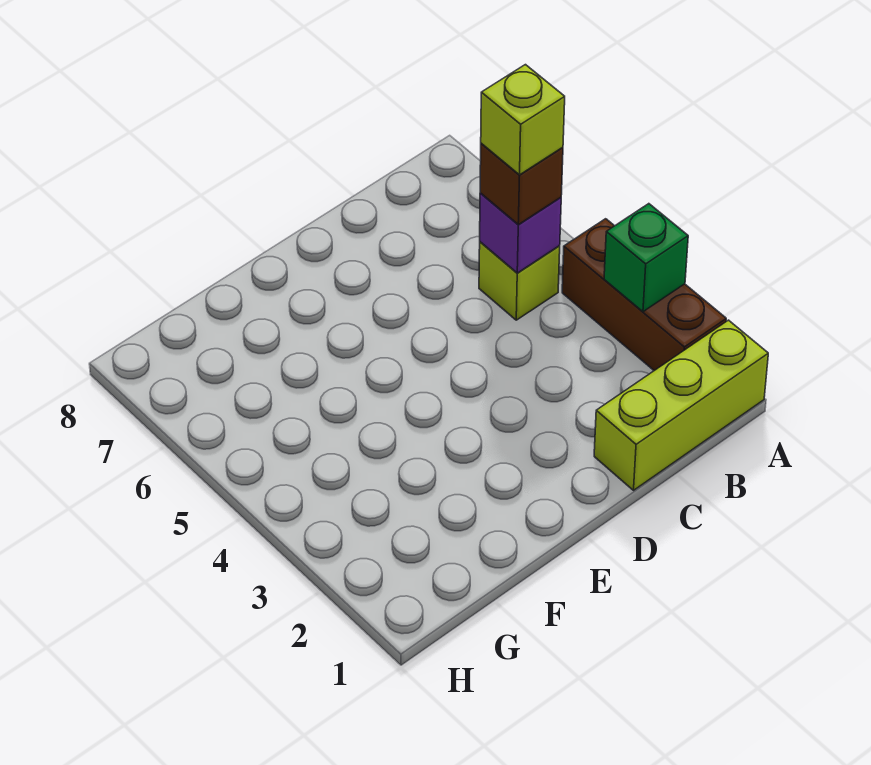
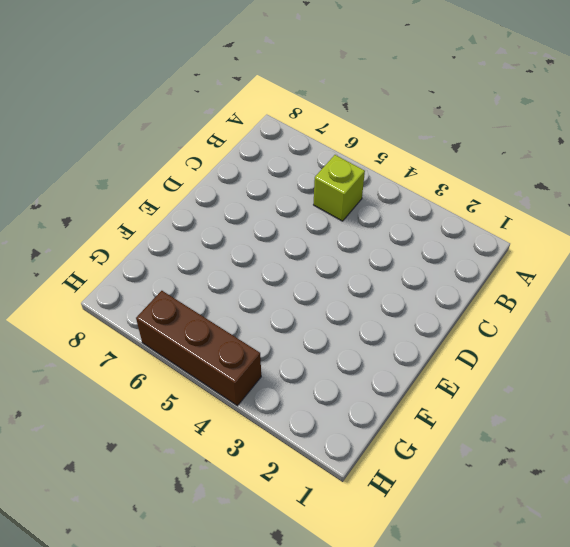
brown brick H4:H6 level 1 -> brown brick A2:A4 level 1
none -> lime brick A1:C1 level 1
none -> green brick A3 level 2

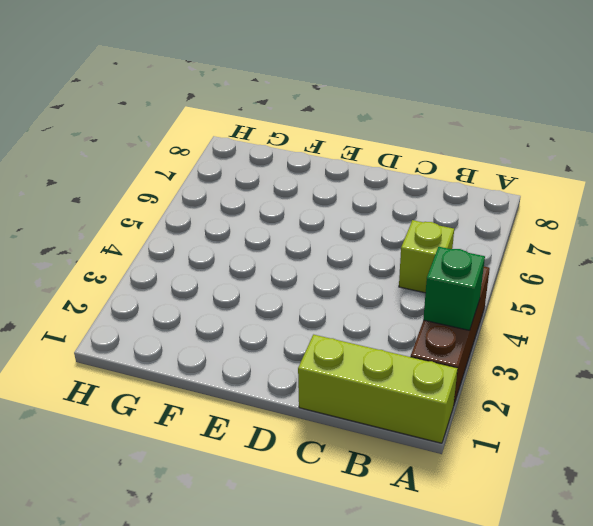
none -> purple brick B5 level 2
none -> brown brick B5 level 3

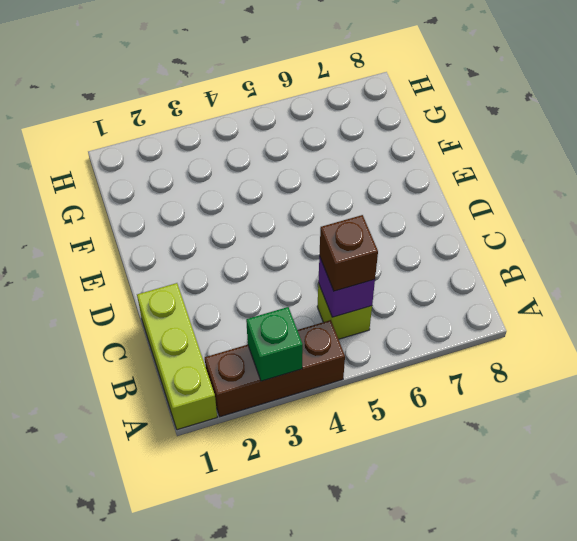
none -> lime brick B5 level 4

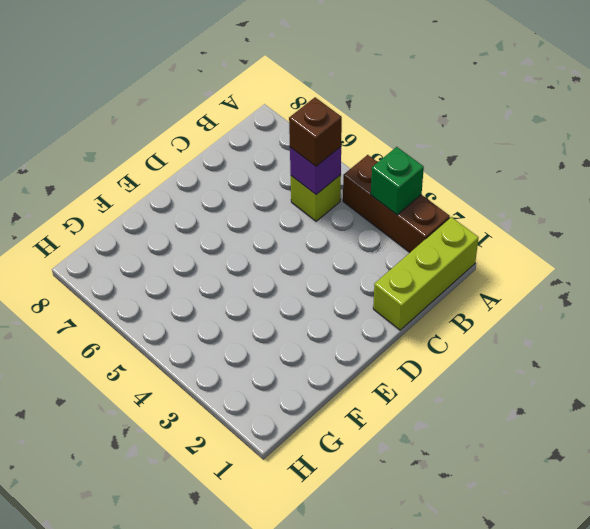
none -> lime brick B5 level 4

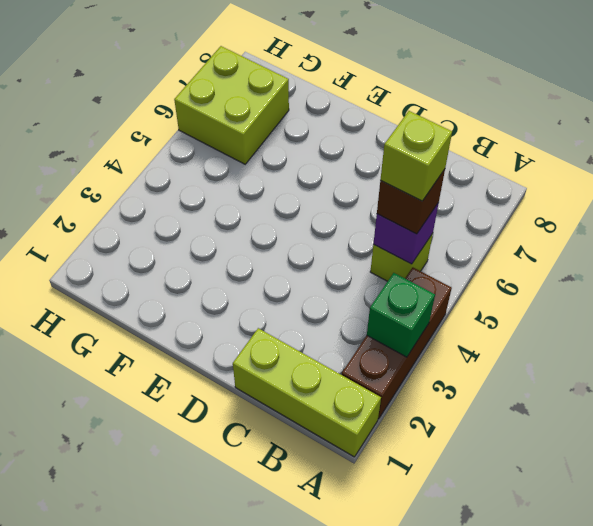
lime brick G6:H7 level 1 -> none

